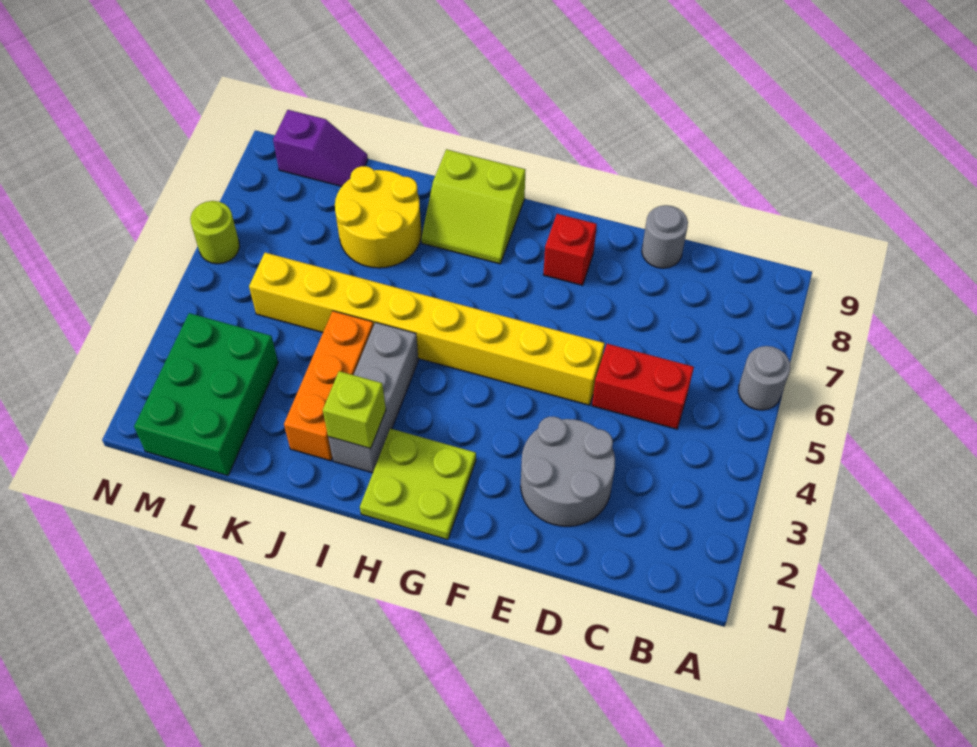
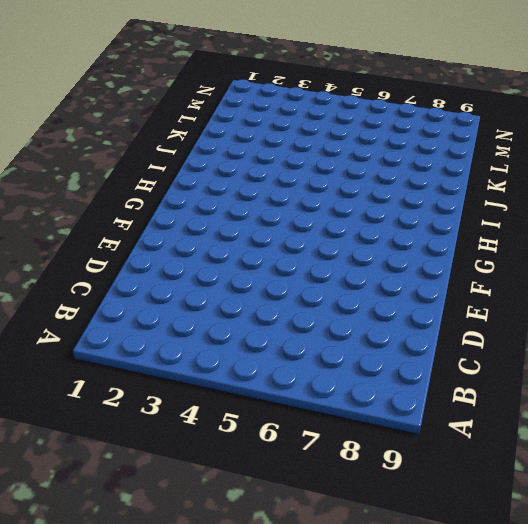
none -> grey round brick A6 level 1
none -> red brick C5:D5 level 1
none -> grey round brick D2:E3 level 1

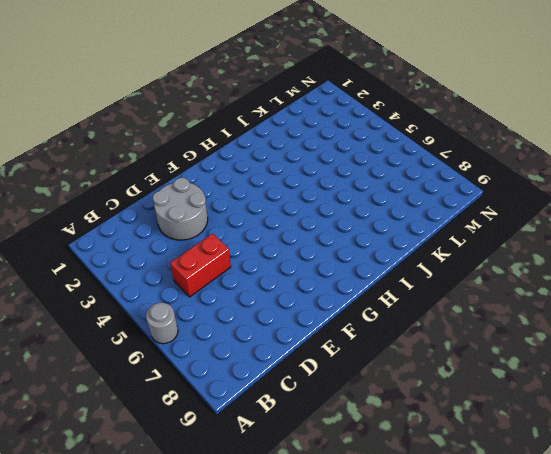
none -> grey round brick D9 level 1
none -> yellow brick E5:L5 level 1
none -> red brick F8 level 1

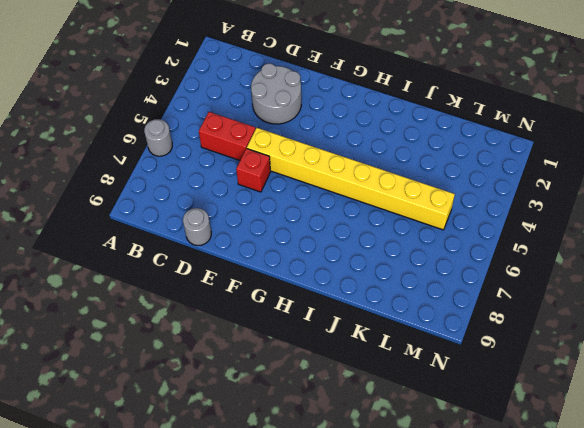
red brick E6 level 1 -> red brick F8 level 1
none -> lime plate G1:H2 level 1
none -> lime slope H8:I9 level 1 top 9
none -> grey brick I2:I4 level 1

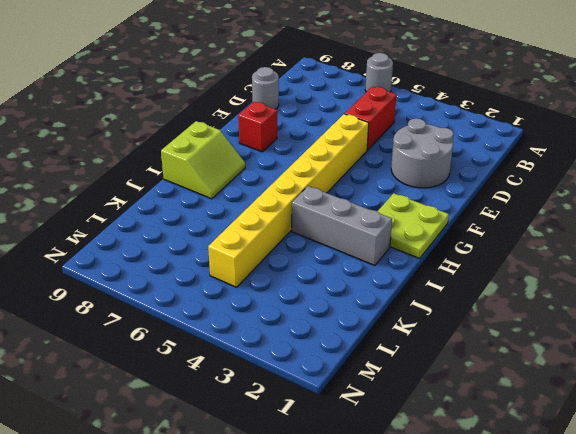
none -> orange brick J2:J4 level 1
none -> yellow round brick J7:K8 level 1
none -> green brick L1:M3 level 1

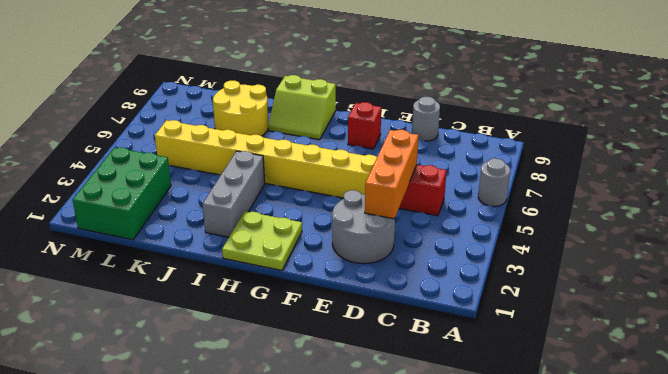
orange brick D3:D5 level 2 -> orange brick J2:J4 level 1
none -> purple slope L9:M9 level 1 top M
none -> lime round brick N6 level 1
none -> lime brick I2 level 2

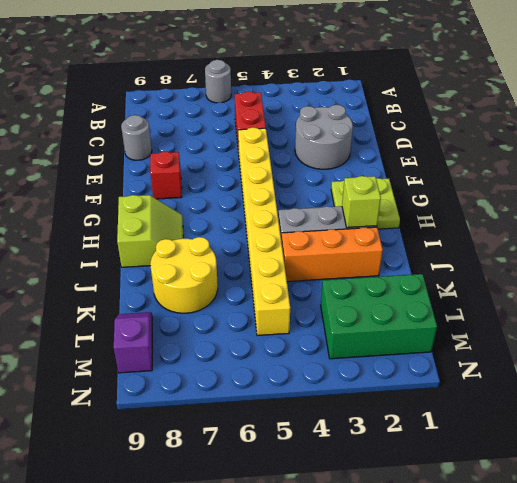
none -> lime round brick N6 level 1

